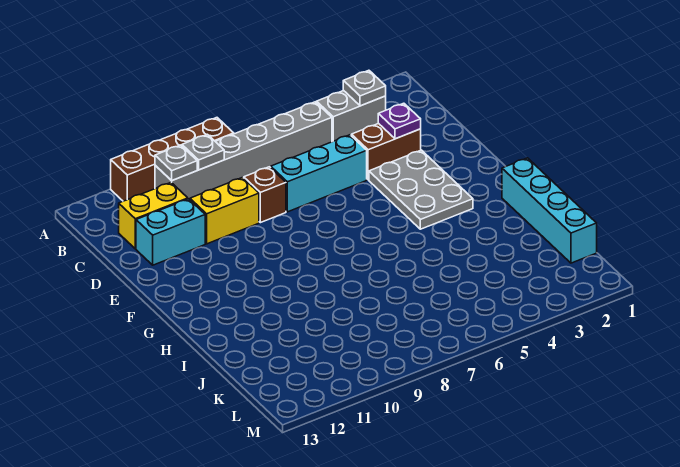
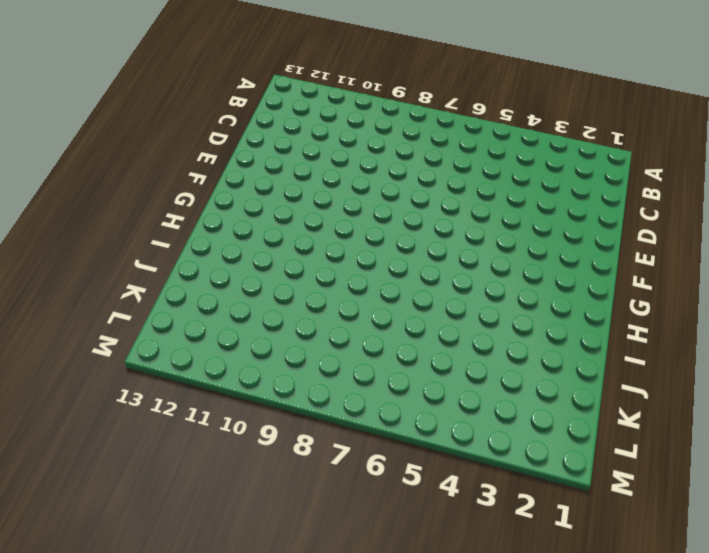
none -> brown brick A8:A11 level 1
none -> grey brick B3:B4 level 1
none -> grey brick B5:B10 level 1

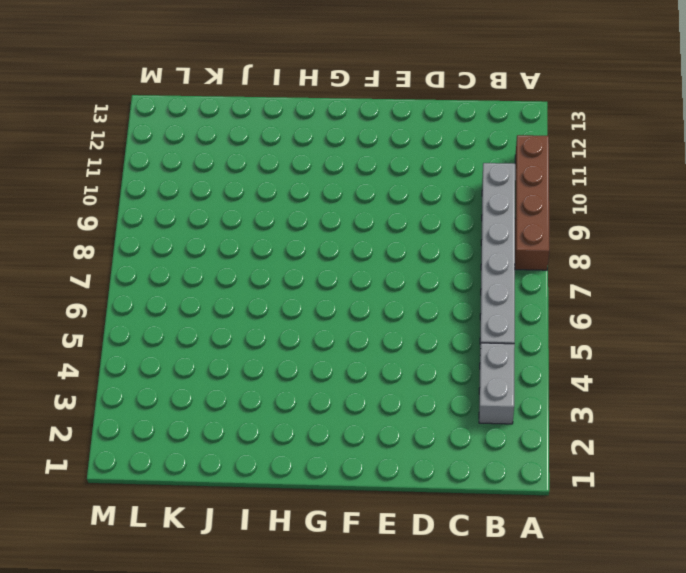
none -> yellow brick C11:C12 level 1
none -> brown brick D3:D4 level 1
none -> cyan brick D5:D7 level 1

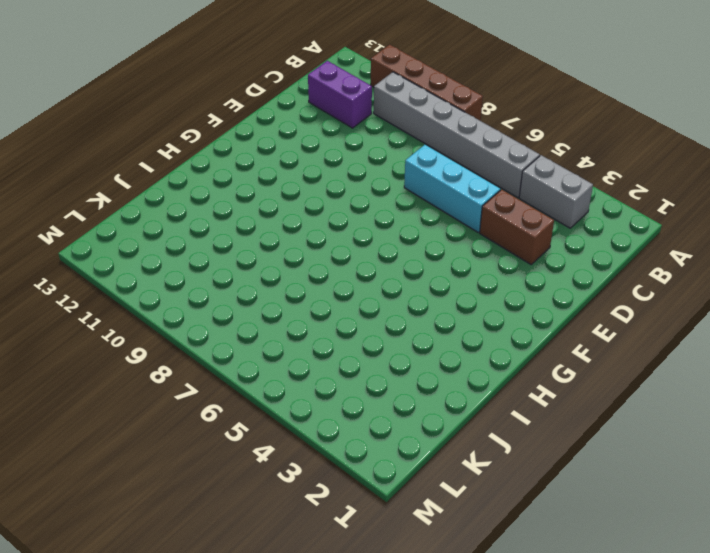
purple brick C11:C12 level 1 -> yellow brick C11:C12 level 1
none -> brown brick D8 level 1
none -> yellow brick D9:D10 level 1
none -> cyan brick D11:D12 level 1

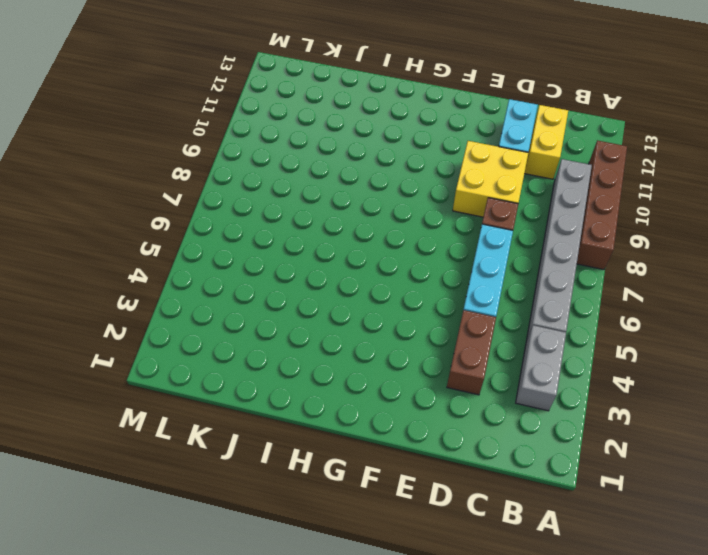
yellow brick D9:E10 level 1 -> yellow brick D9:D10 level 1
none -> grey plate E3:G4 level 1
none -> cyan brick H1:K1 level 1
none -> grey plate B3 level 2

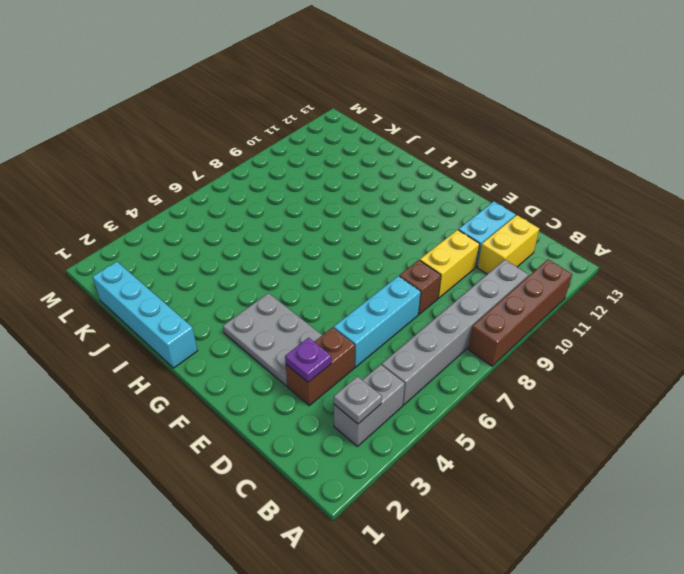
none -> grey plate B9 level 2
none -> grey plate B10 level 2

